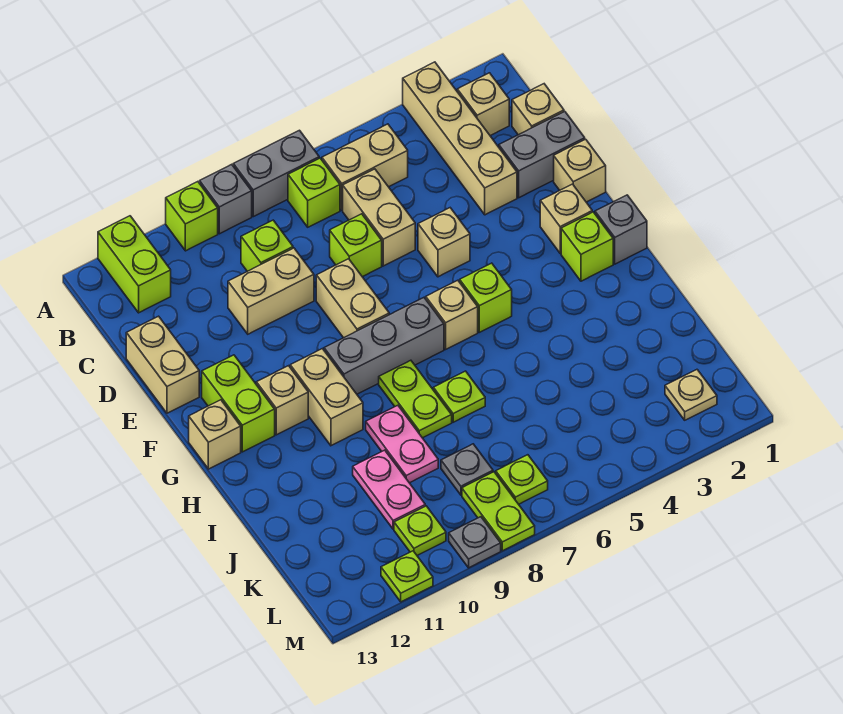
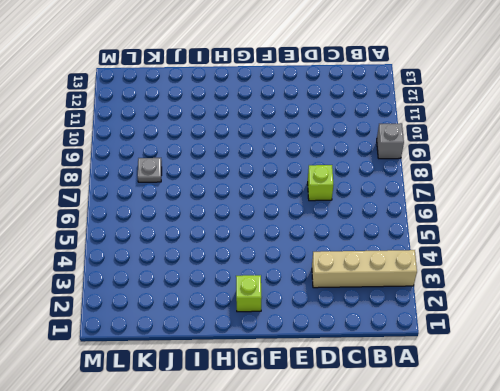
none -> grey brick A7:A8 level 1
none -> lime brick A10 level 1
none -> lime brick A12:B12 level 1
none -> tan brick B2 level 1

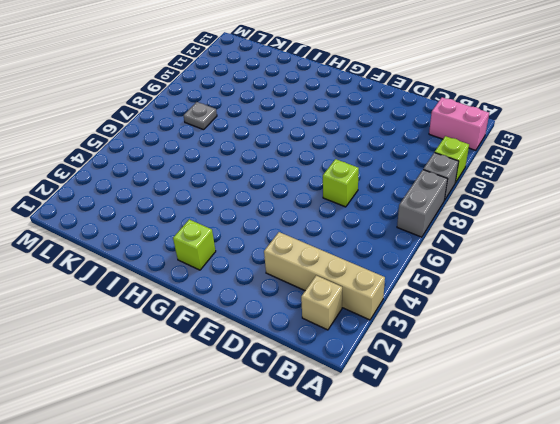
pink brick A12:B12 level 1 -> lime brick A12:B12 level 1
none -> tan brick B5:B6 level 1
none -> lime brick B7 level 1
none -> tan brick C1 level 1
none -> tan brick C6:D6 level 1

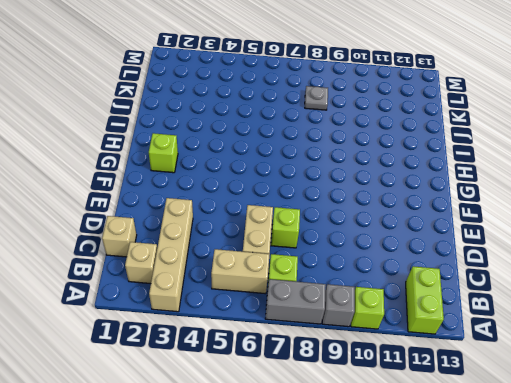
none -> lime brick C9 level 1
none -> grey brick D1:D2 level 1
none -> tan brick D9:D10 level 1
none -> tan brick D13:E13 level 1

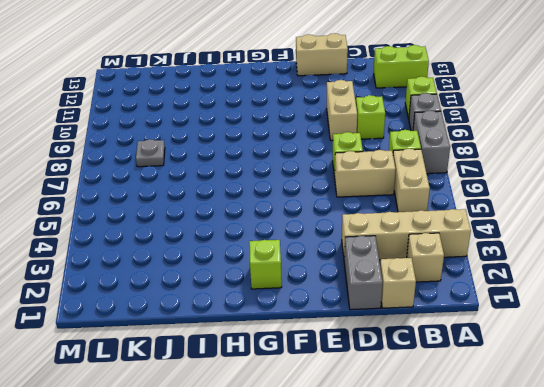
none -> tan brick E1 level 1
none -> tan brick E5 level 1
none -> tan brick E8:F8 level 1
none -> tan brick F2 level 1

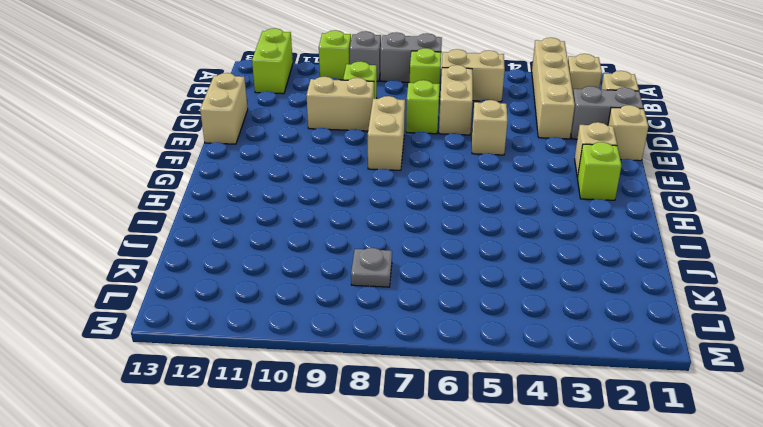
none -> lime brick F12:G12 level 1
none -> grey brick G1 level 1
none -> lime brick G5 level 1
none -> tan brick G6 level 1

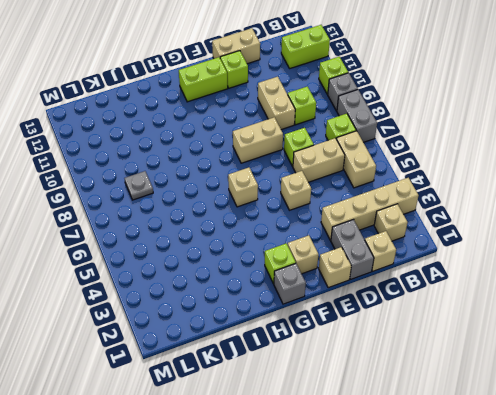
lime brick E12 level 1 -> lime brick G5 level 1
none -> grey brick G7:G9 level 1
none -> tan brick G10:H10 level 1
none -> tan brick G11 level 1
none -> tan brick G13 level 1

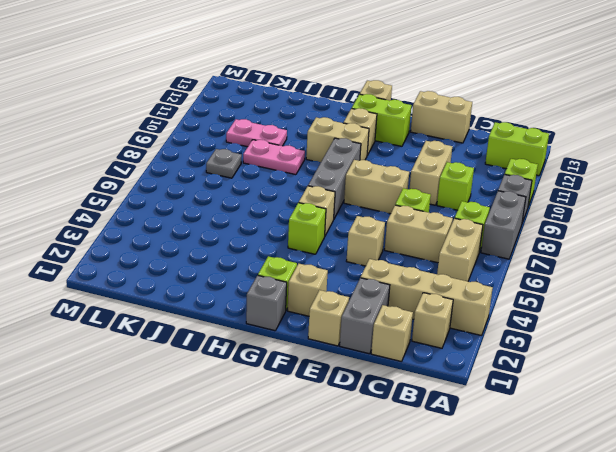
none -> lime plate H8:I8 level 1
none -> lime plate I7 level 1
none -> tan plate L2 level 1
none -> lime plate L7 level 1

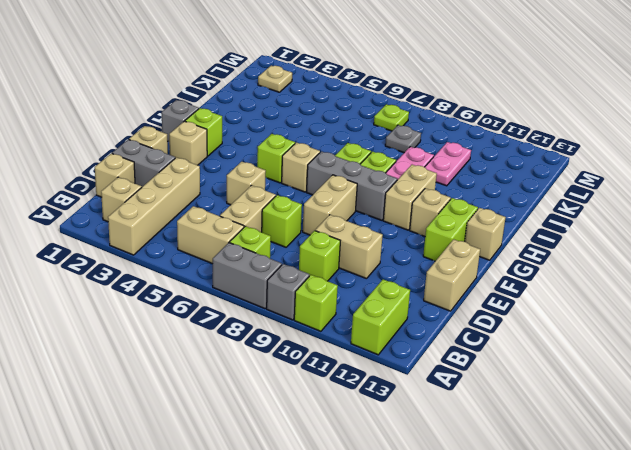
none -> lime plate L8:M8 level 1
none -> lime plate L10 level 1
none -> grey plate M9 level 1
none -> lime plate M11 level 1

